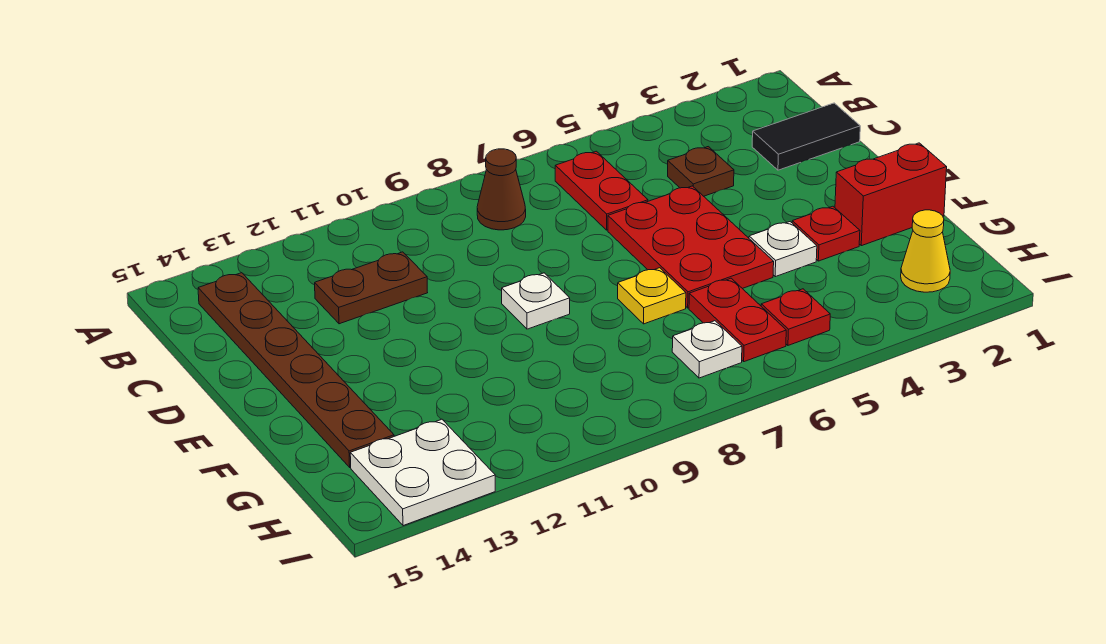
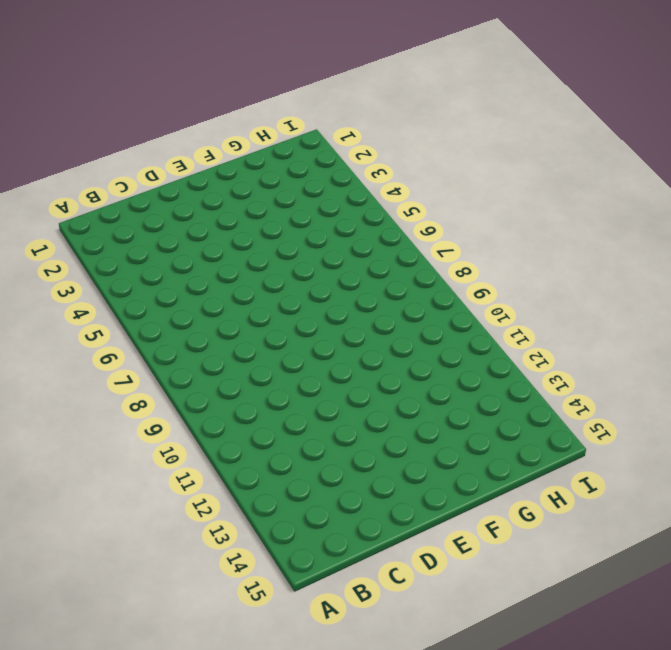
none -> red plate B6:C6 level 1
none -> brown cone B8 level 1
none -> brown plate B14:G14 level 1

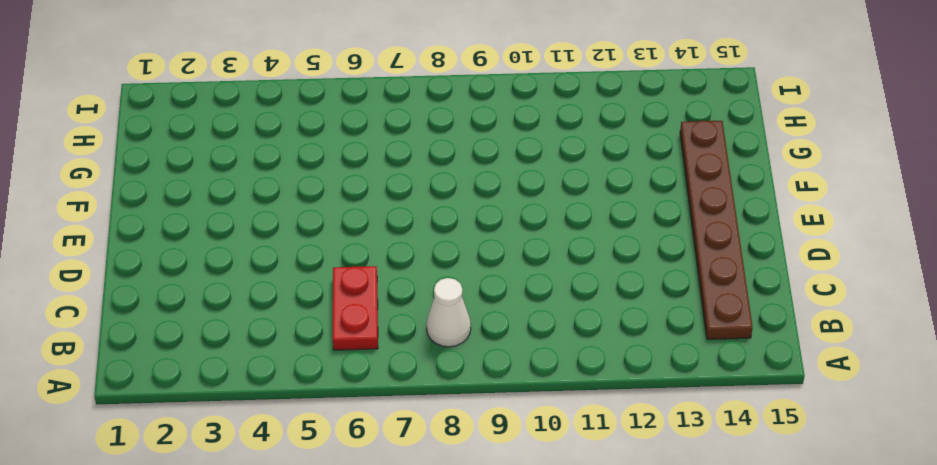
white cone B8 level 1 -> brown cone B8 level 1
none -> black tile C1:C2 level 1
none -> brown plate C4 level 1
none -> brown plate C11:C12 level 1

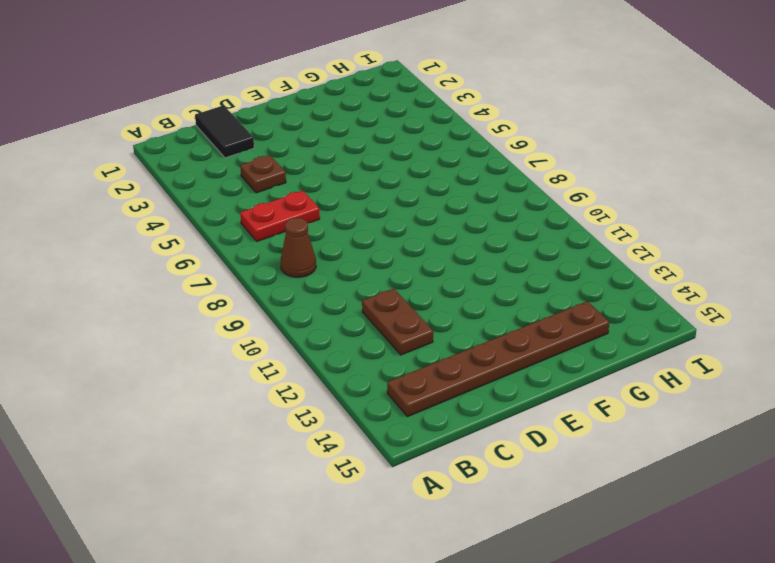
none -> red plate D5:F6 level 1
none -> white plate E9 level 1
none -> red brick F1:F2 level 1

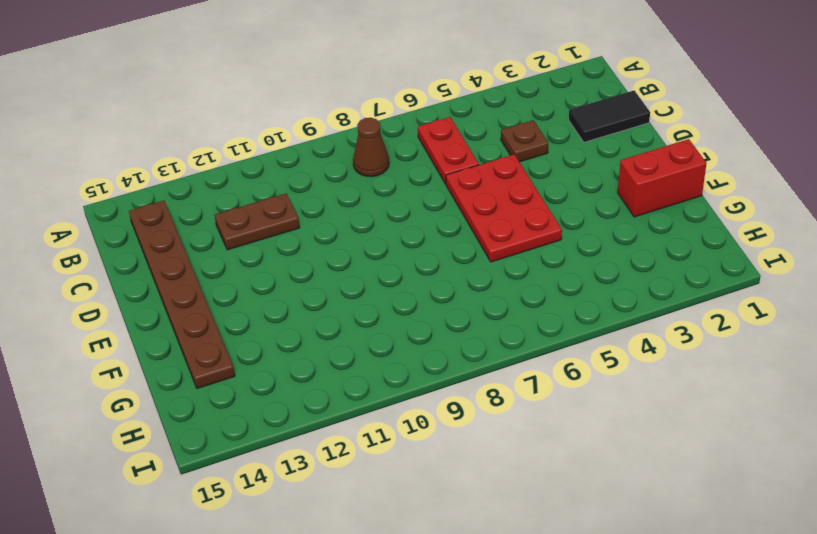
none -> white plate E9 level 1
none -> red plate F3 level 1
none -> white plate F4 level 1

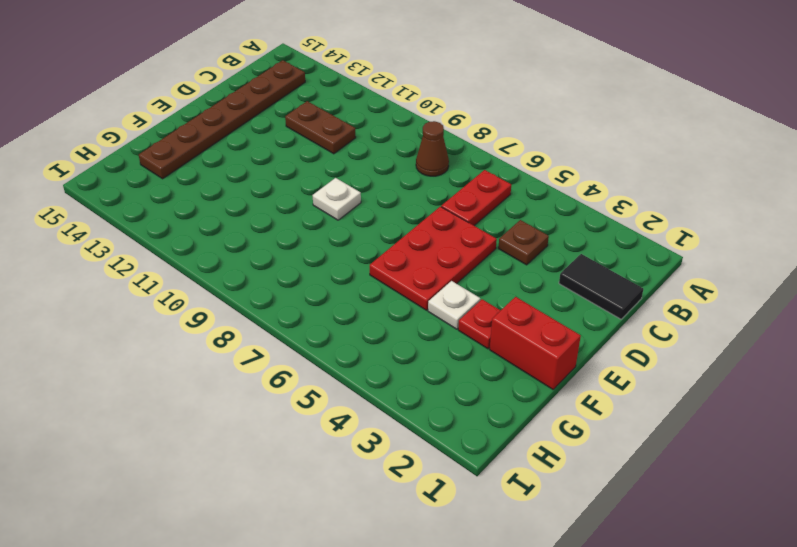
none -> yellow plate F7 level 1
none -> red plate G6:H6 level 1
none -> yellow cone H2 level 1

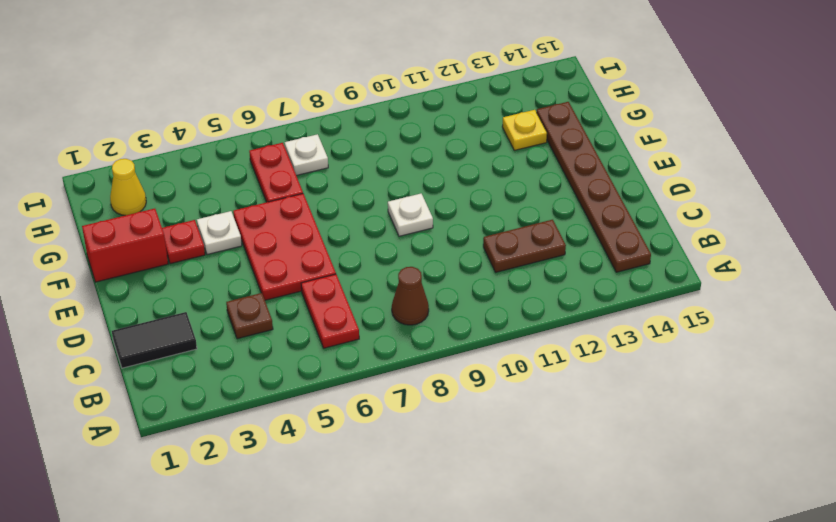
yellow plate G13 level 1 -> yellow plate F7 level 1
none -> red plate H5 level 1
none -> white plate H13:I14 level 1

